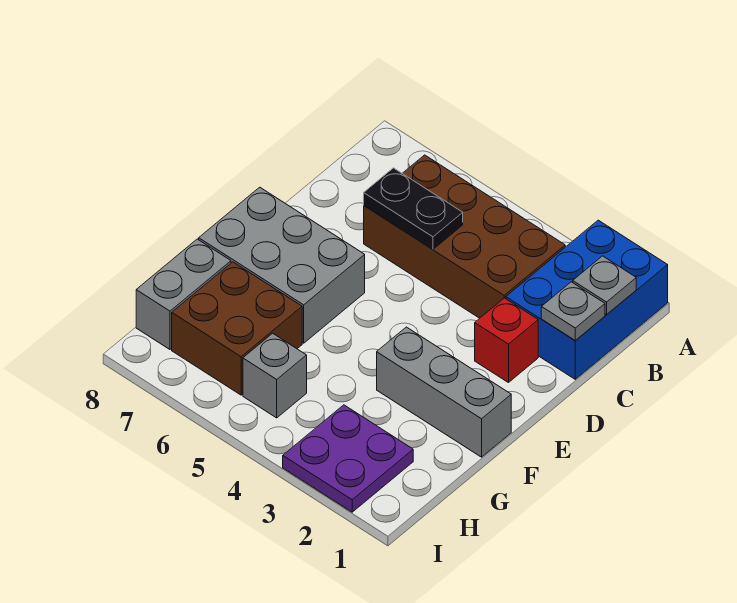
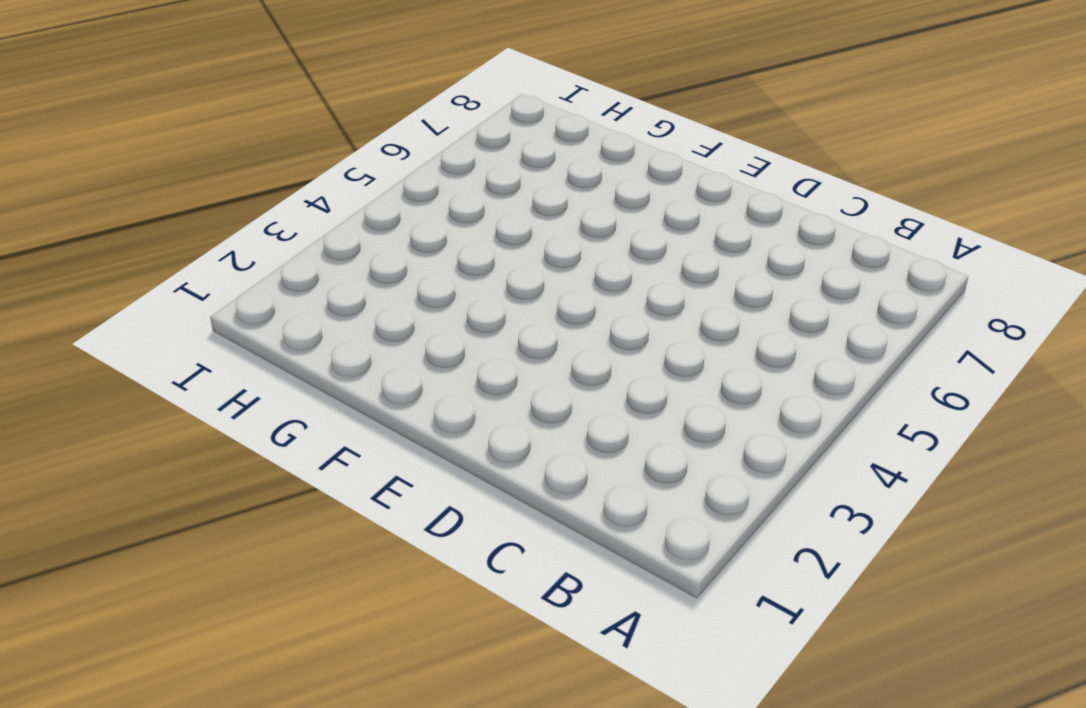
none -> blue brick A1:C2 level 1
none -> brown brick B3:C6 level 1
none -> red brick D2 level 1

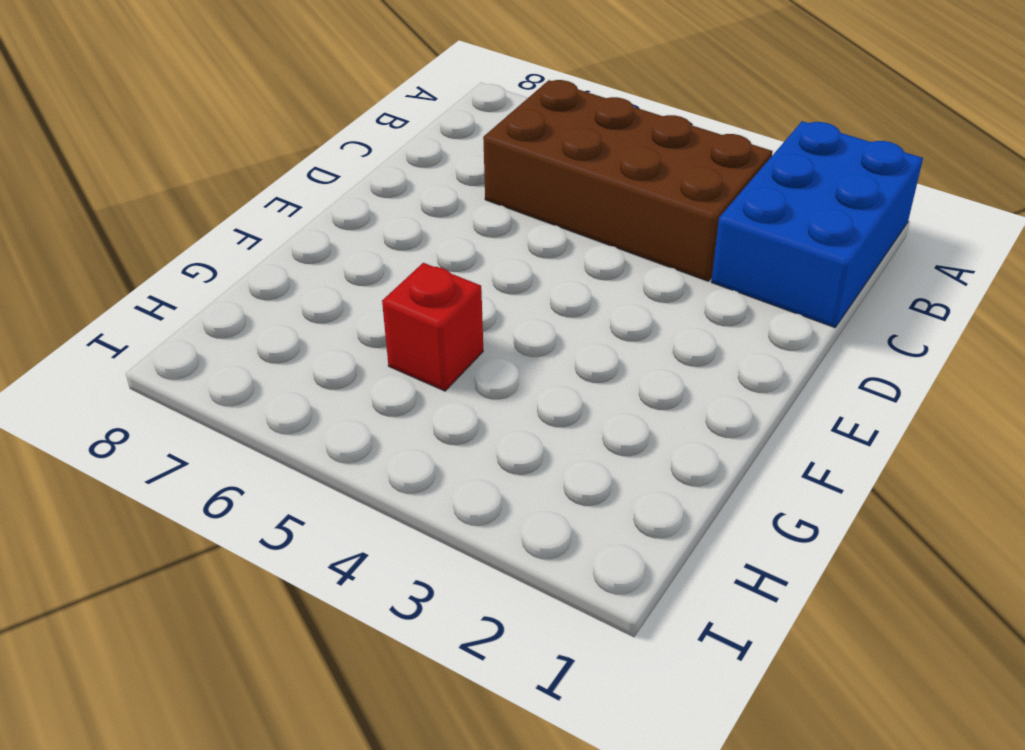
red brick G5 level 1 -> red brick D2 level 1
none -> grey brick E6:F8 level 1
none -> grey brick F1:F3 level 1
none -> brown brick G6:H7 level 1

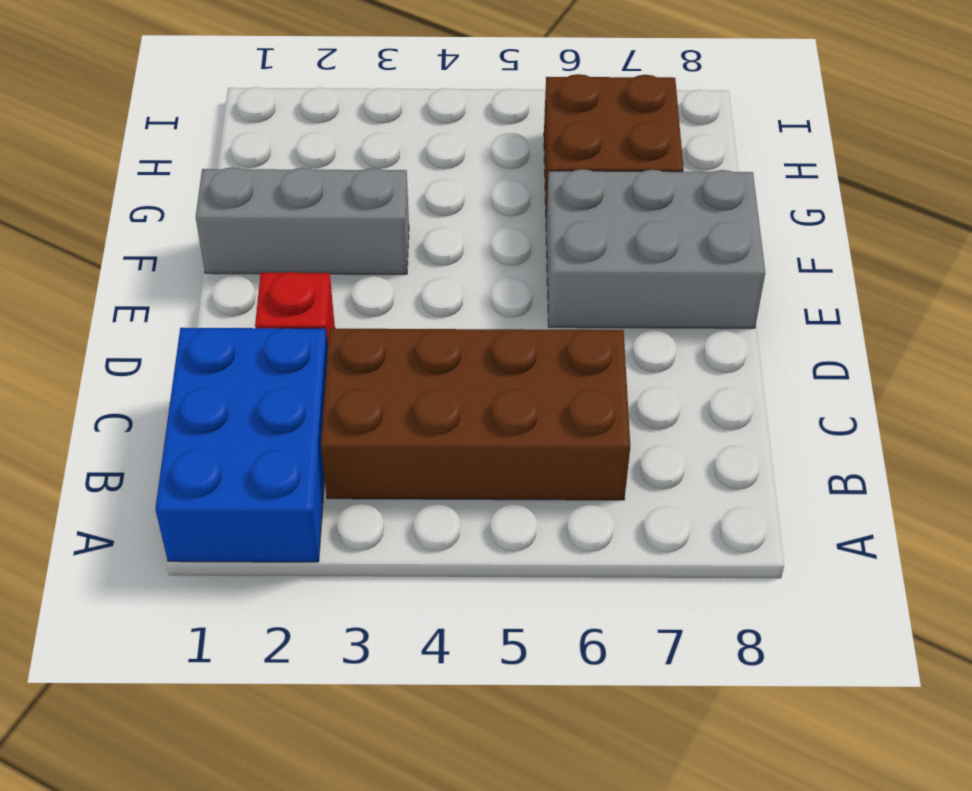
none -> grey brick G8:H8 level 1
none -> purple plate H2:I3 level 1
none -> grey brick H5 level 1

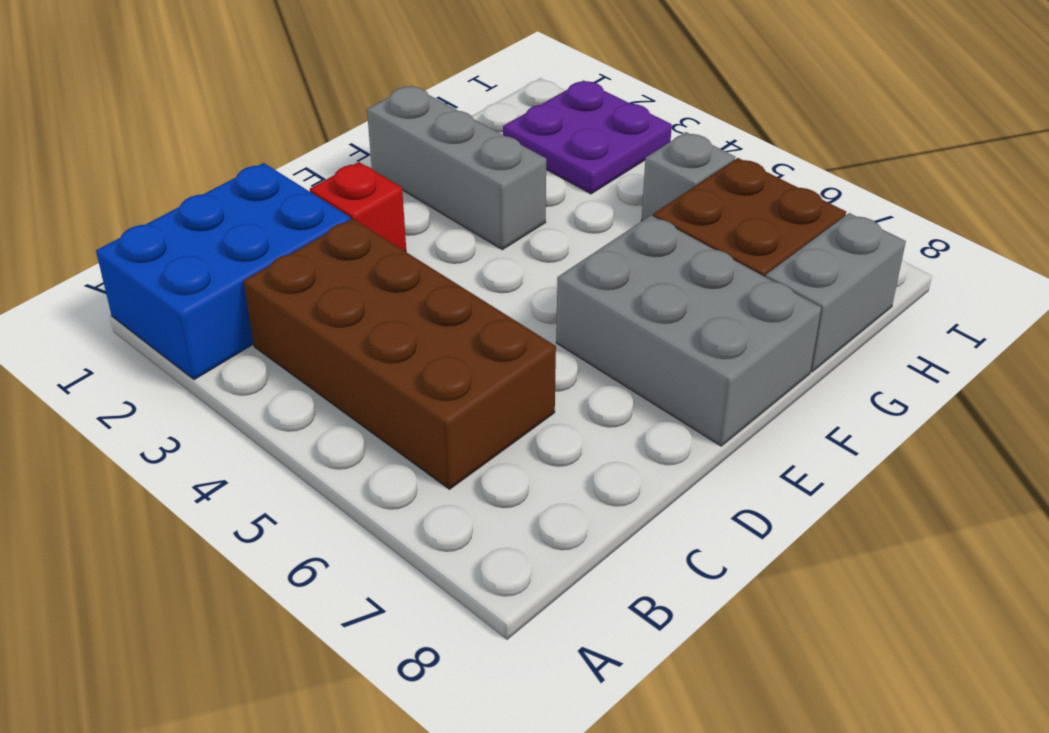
none -> grey plate B1 level 2
none -> grey plate C1 level 2
none -> black plate C5:C6 level 2

